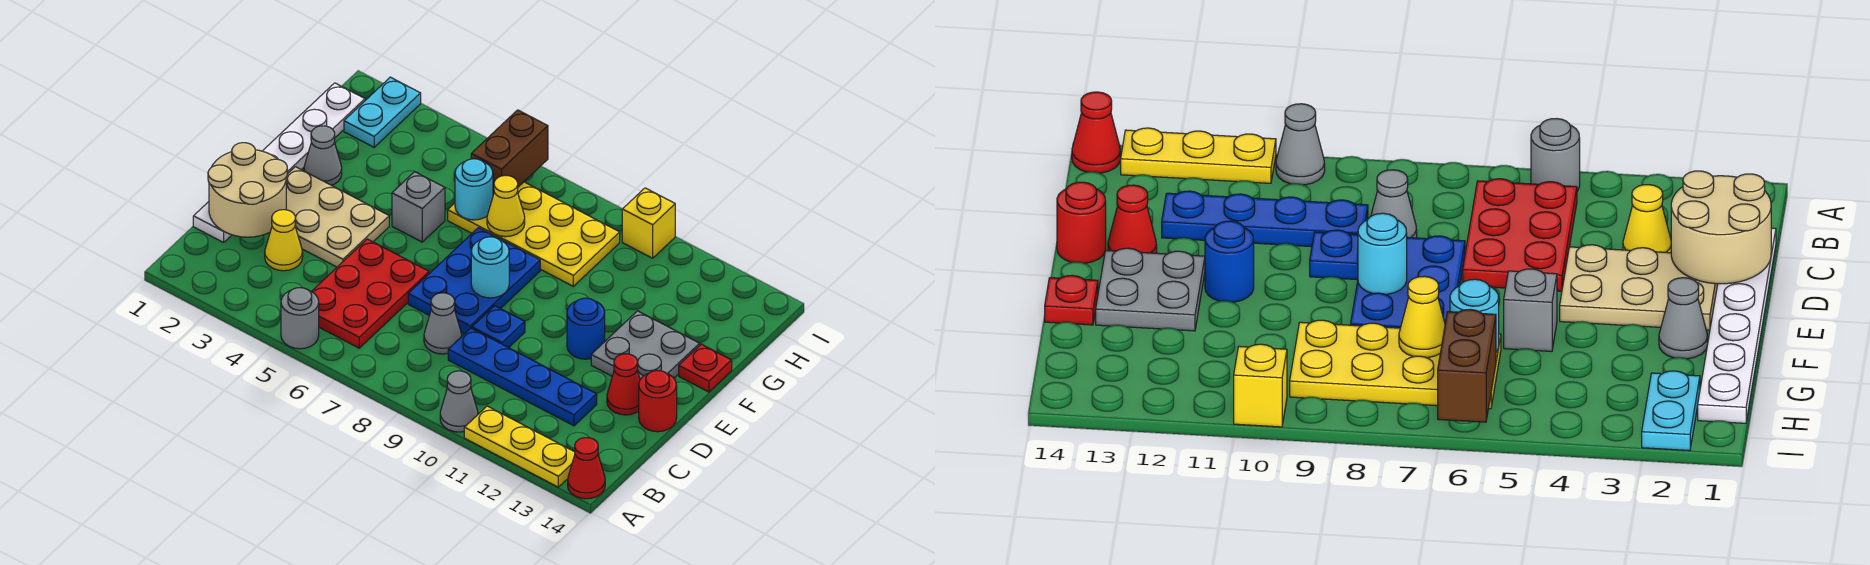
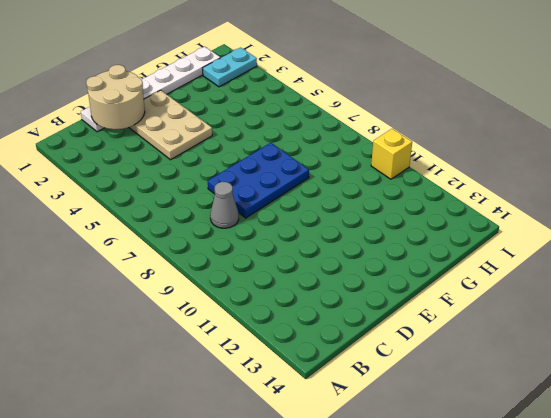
none -> grey round brick A5 level 1
none -> grey cone A10 level 1
none -> yellow plate A11:A13 level 1

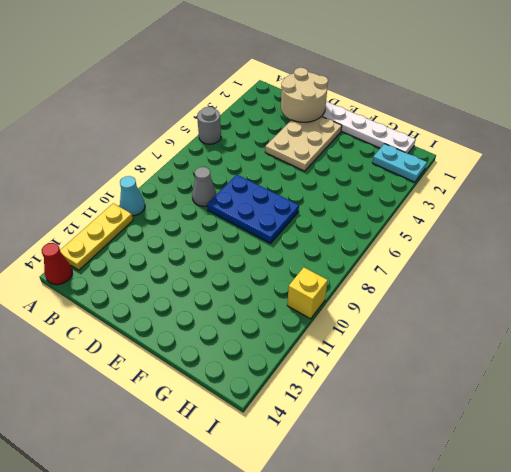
cyan cone A10 level 1 -> grey cone A10 level 1
none -> red plate B5:D6 level 1
none -> yellow cone C3 level 1
none -> blue plate C9:C12 level 1

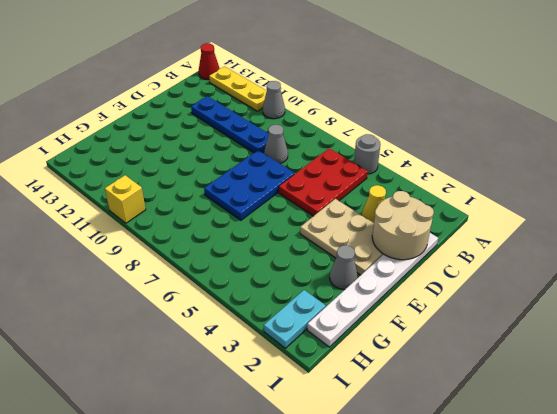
none -> blue plate D9 level 1
none -> red cone D13 level 1
none -> red round brick D14 level 1

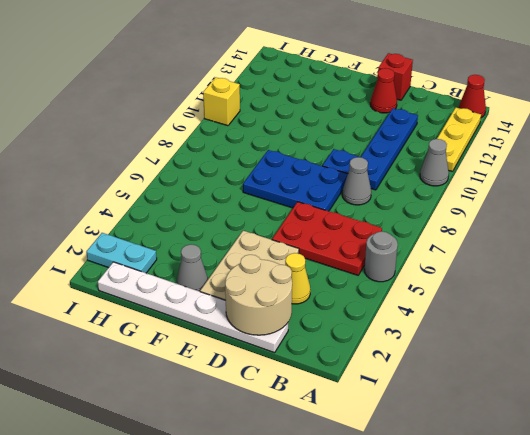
red brick D14 level 1 -> red round brick D14 level 1
none -> blue round brick E11 level 1
none -> grey plate E12:F13 level 1
none -> grey brick F5 level 1

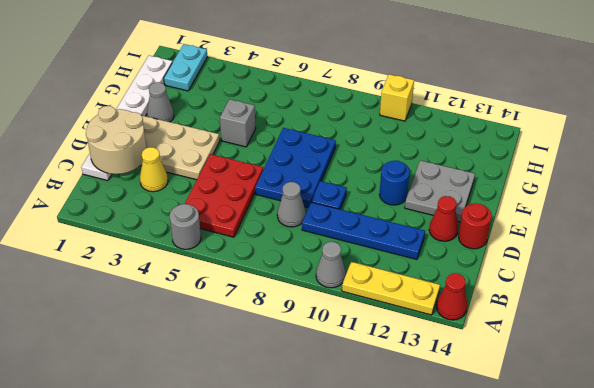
none -> red plate F14 level 1
none -> yellow plate G6:H9 level 1
none -> cyan round brick E8 level 2

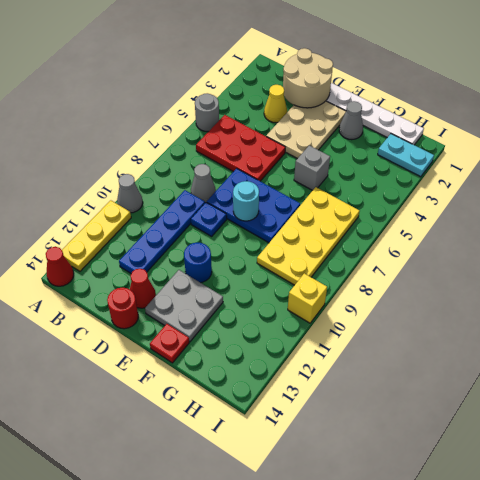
none -> cyan round brick G6 level 2
none -> yellow cone G7 level 2
none -> brown brick H6:I6 level 2

